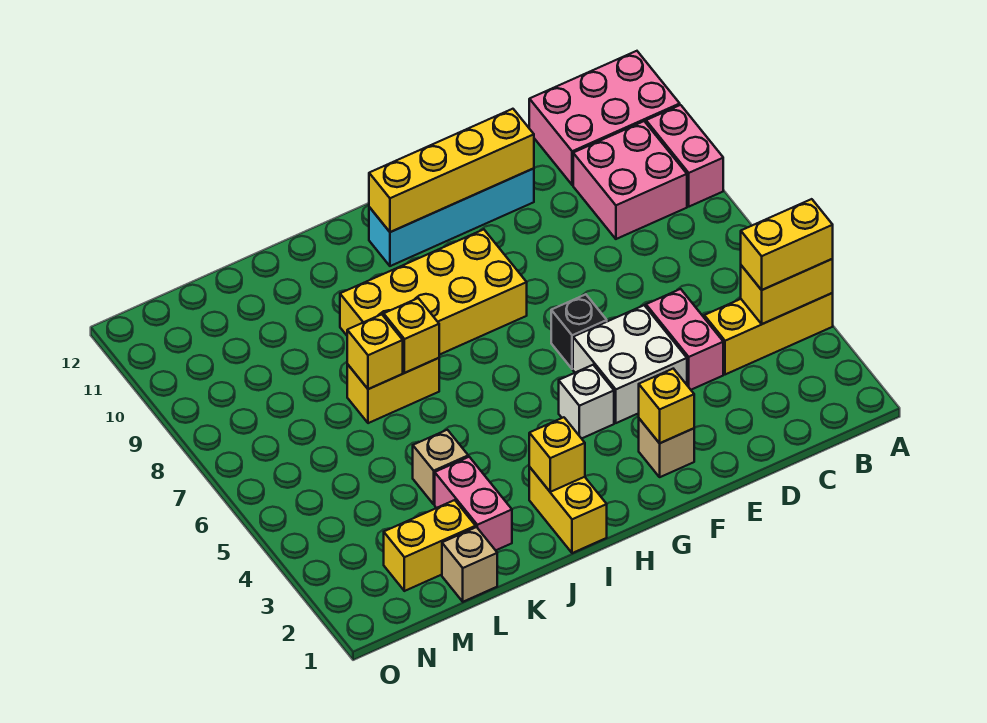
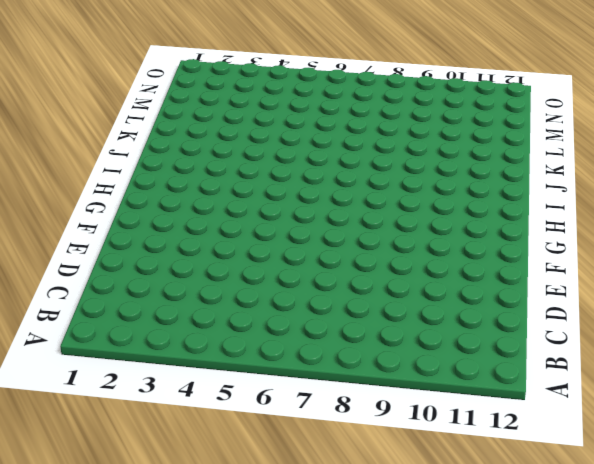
none -> yellow brick A4:C4 level 1
none -> pink brick A9:A10 level 1
none -> pink brick A11:C12 level 1

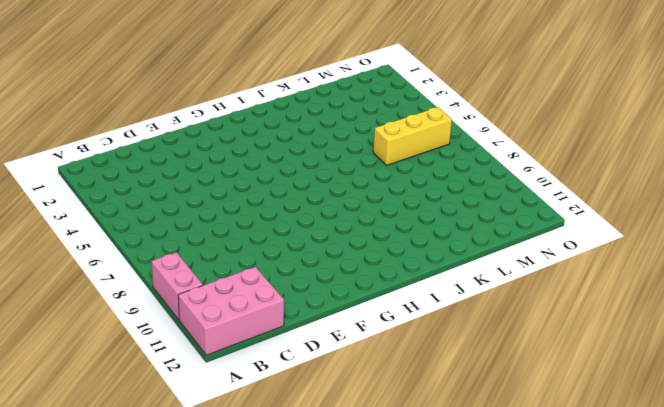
yellow brick L6:N6 level 1 -> yellow brick A4:C4 level 1
none -> pink brick B9:C10 level 1
none -> pink brick D4:D5 level 1
none -> white brick E4:F5 level 1

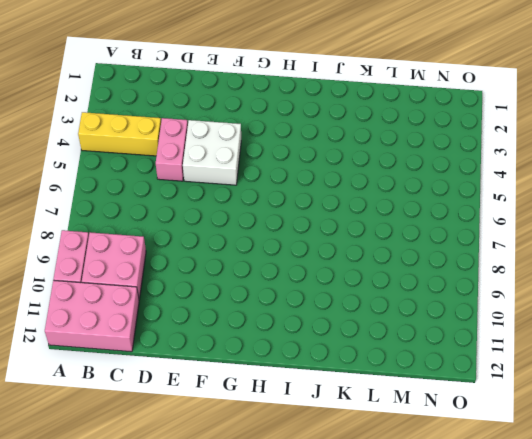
none -> cyan brick E11:H11 level 1
none -> tan brick F2 level 1
none -> black brick F6 level 1

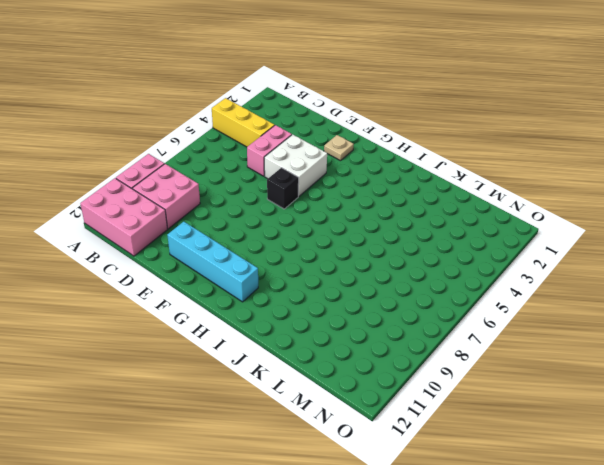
tan plate F2 level 1 -> tan brick F2 level 1
none -> white brick G4 level 1
none -> yellow brick G8:J9 level 1
none -> yellow brick I1:I2 level 1

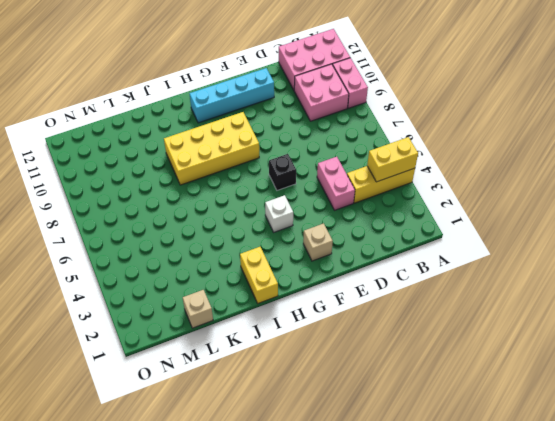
none -> white brick E4:F5 level 1
none -> yellow brick J7:K7 level 1
none -> pink brick K2:K3 level 1

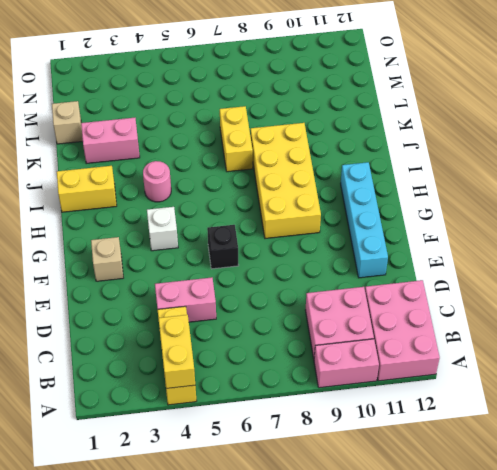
pink round brick I4 level 1 -> none
none -> white brick E4:F5 level 1
none -> tan brick K4 level 1
none -> yellow brick L2:M2 level 1

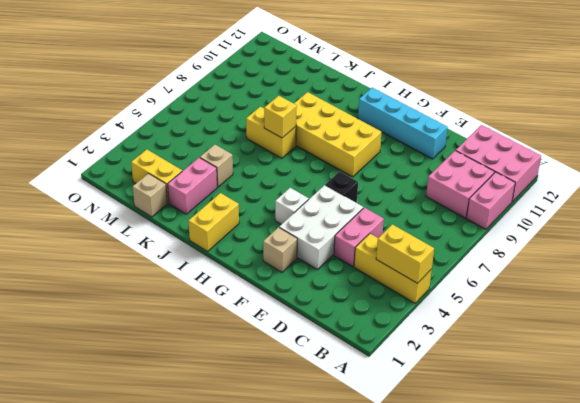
white brick E3:F5 level 1 -> white brick E4:F5 level 1
none -> yellow brick E11:H11 level 2
none -> yellow brick F2 level 2
none -> yellow brick I2 level 2

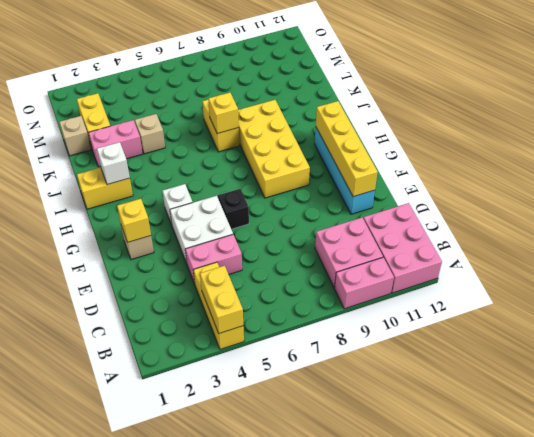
white brick I2 level 2 -> yellow brick I2 level 2
none -> yellow brick K7 level 2
none -> yellow brick A4:B4 level 3

